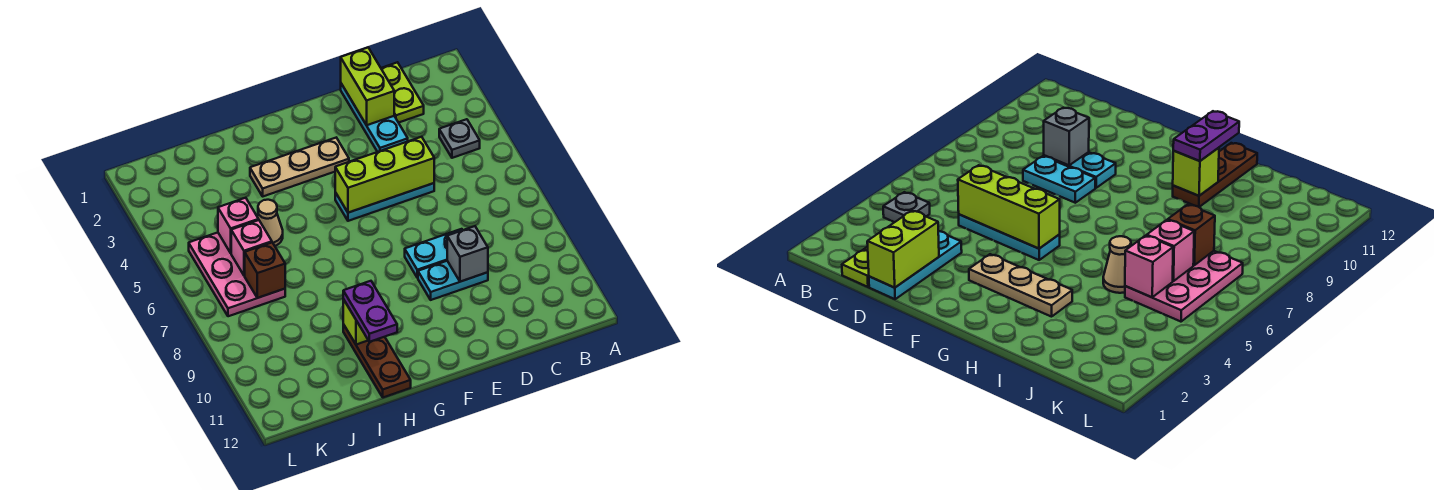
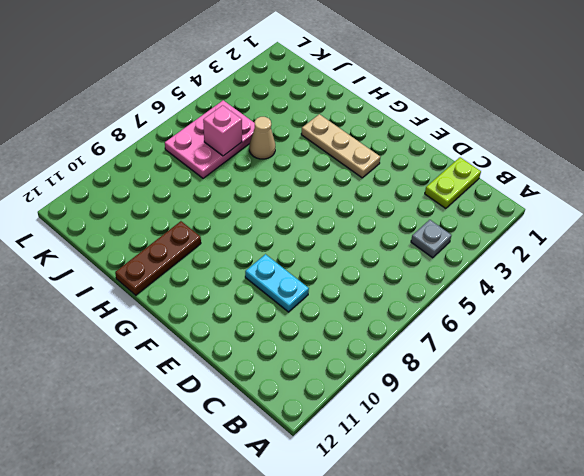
none -> cyan plate D1:D3 level 1
none -> cyan plate D5:F5 level 1
none -> cyan plate D8:E8 level 1

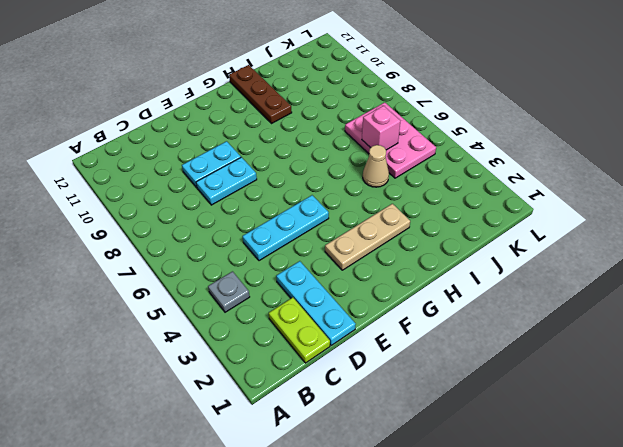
none -> lime brick D1:D2 level 2
none -> lime brick D5:F5 level 2
none -> grey brick D9 level 2

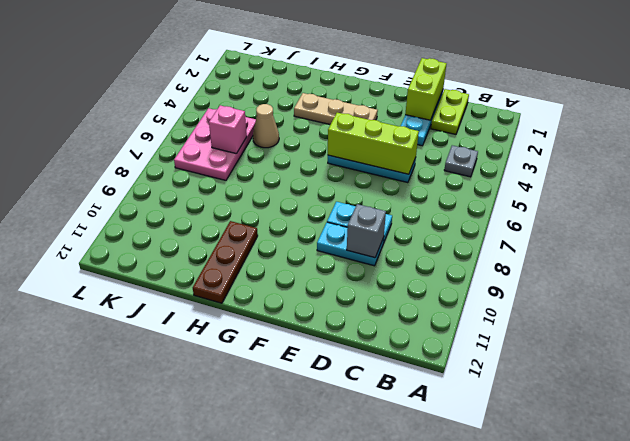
none -> lime brick H10 level 2
none -> pink brick J5 level 2
none -> brown brick J7 level 2

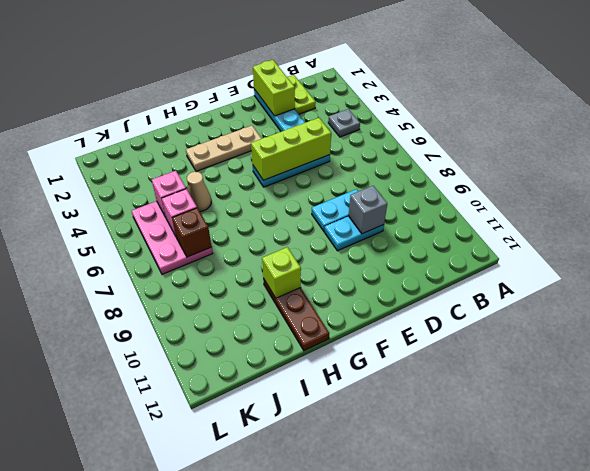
none -> purple plate H10:H11 level 3

